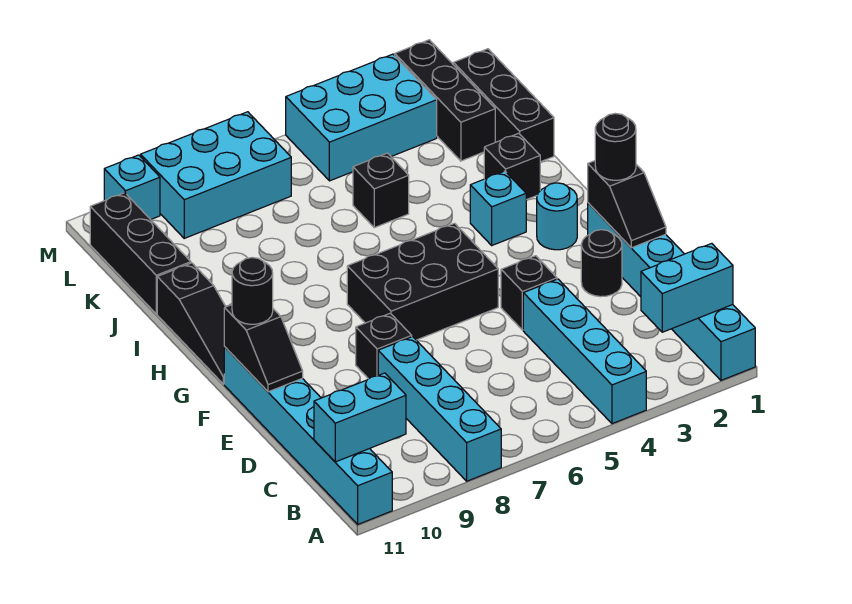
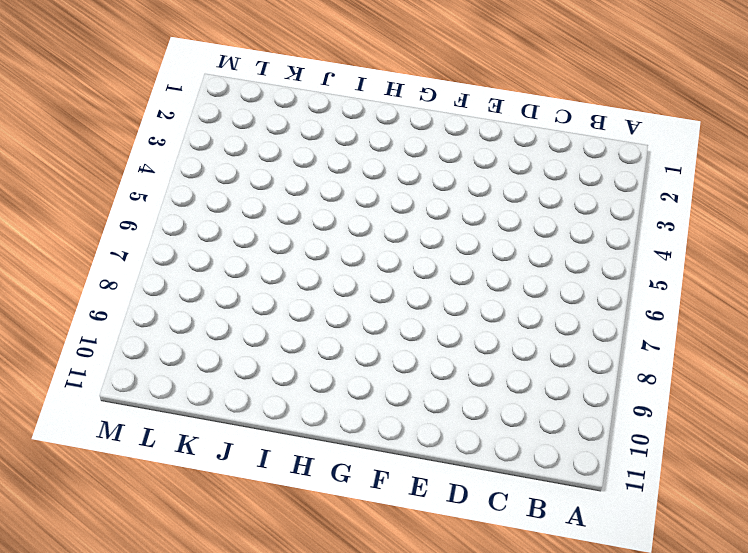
none -> cyan brick A1:F1 level 1
none -> cyan brick A4:D4 level 1
none -> cyan brick A8:D8 level 1

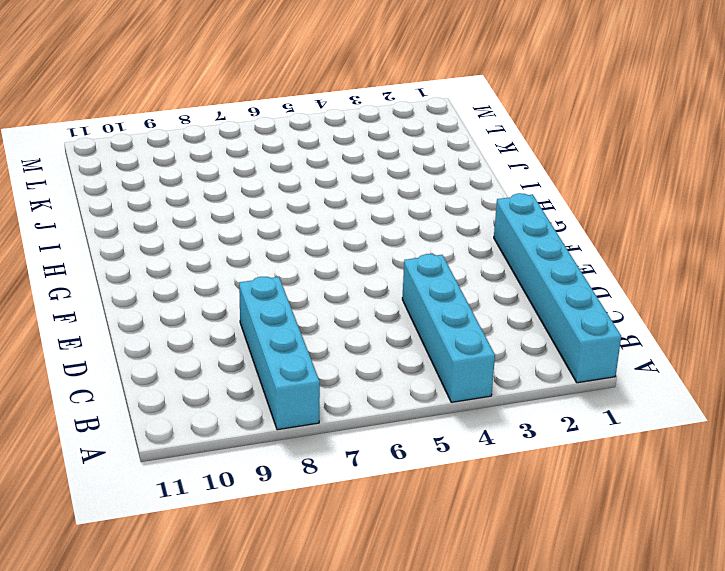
none -> cyan brick A11:F11 level 1
none -> black round brick E2 level 1
none -> black brick E4 level 1

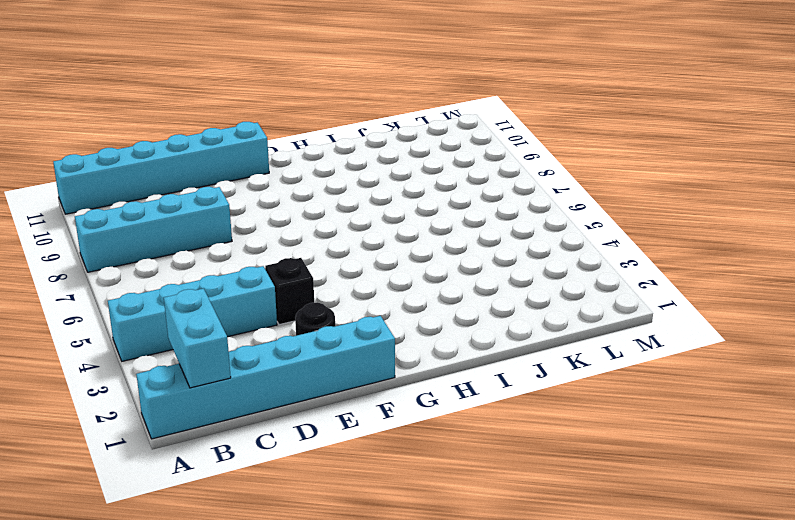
none -> black brick E8 level 1
none -> black brick F5:G7 level 1
none -> cyan round brick G2 level 1

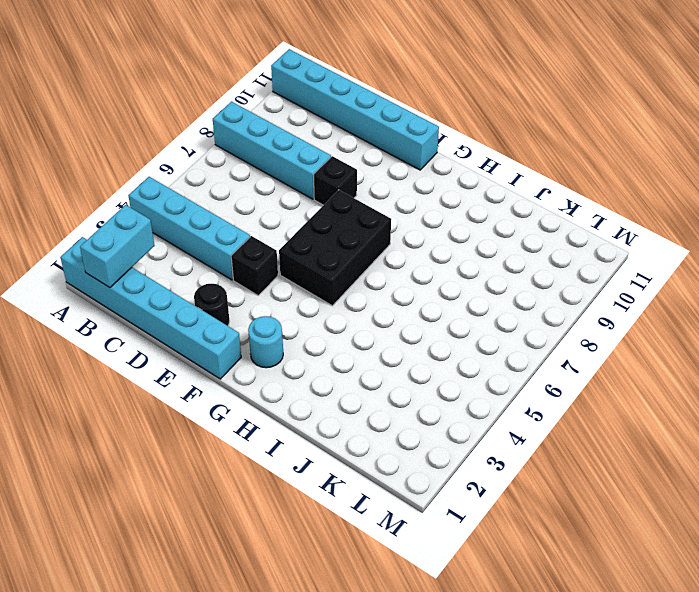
none -> black slope G11:I11 level 1 top I
none -> cyan brick H3 level 1
none -> black brick I2 level 1

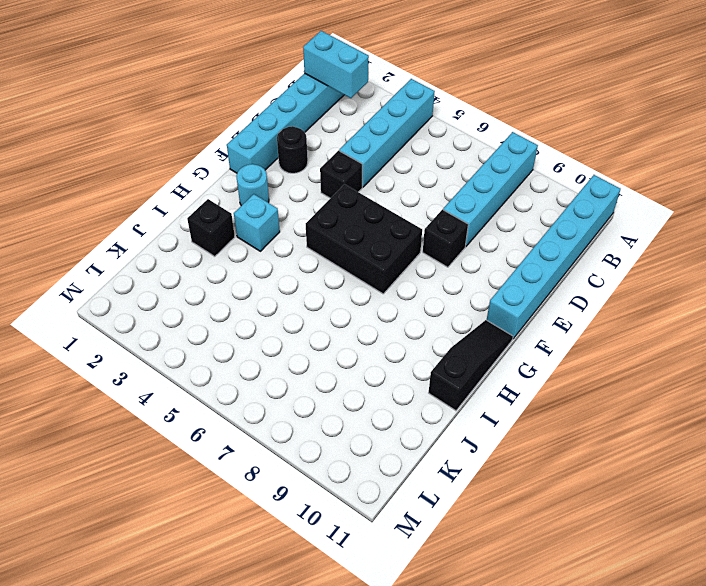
none -> black brick J1:L1 level 1
none -> black brick J5 level 1
none -> black brick J11:L11 level 1

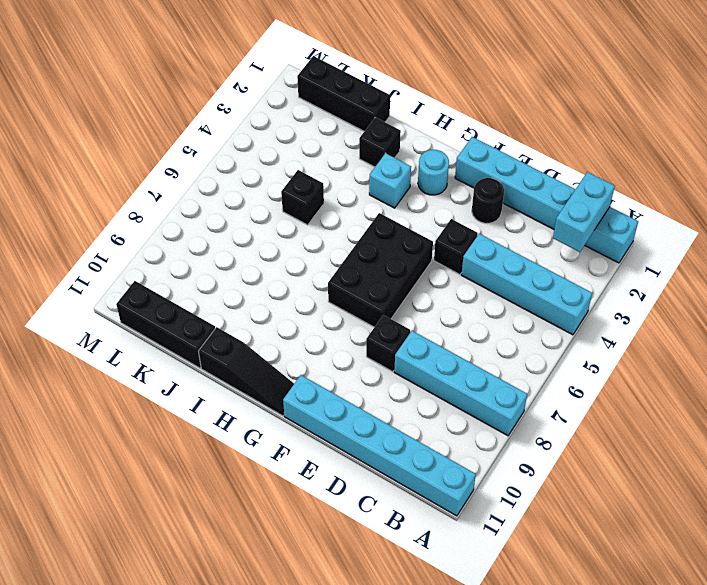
none -> black brick K2:M2 level 1
none -> cyan brick L3:M5 level 1
none -> cyan brick L7:M9 level 1

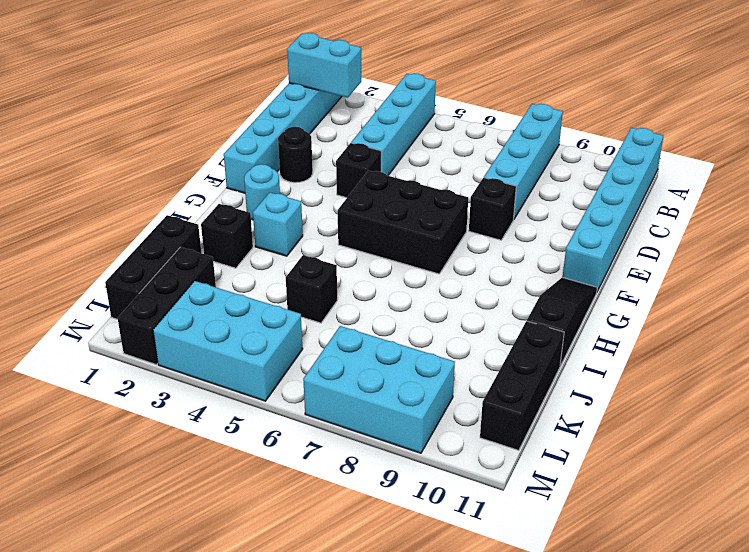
none -> cyan brick M10 level 1
none -> cyan brick B10:B11 level 2
none -> black slope E1:F1 level 2 top F

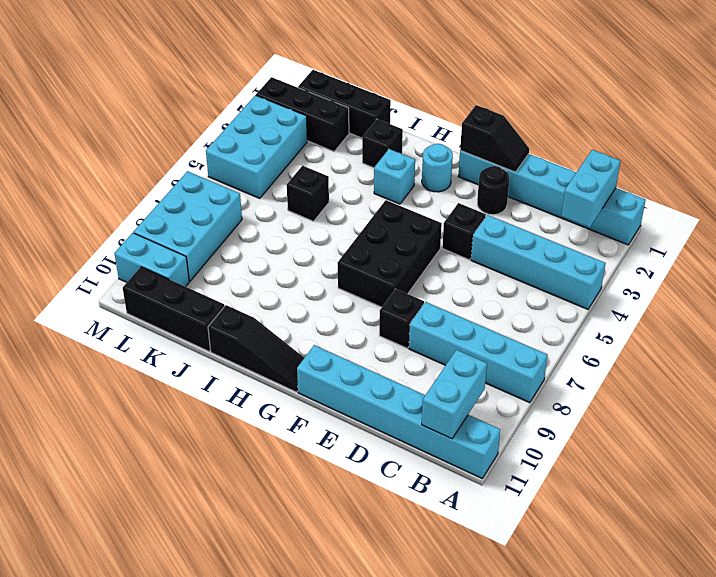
cyan brick L10:M10 level 1 -> cyan brick M10 level 1
none -> black slope E11:F11 level 2 top F
none -> black round brick F1 level 3
none -> black round brick F11 level 3

